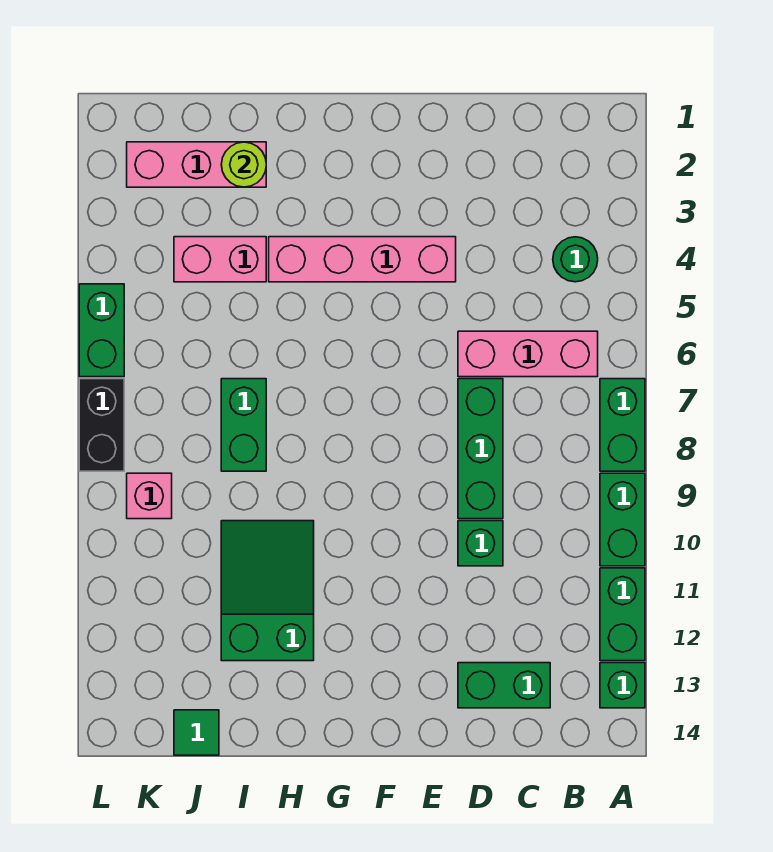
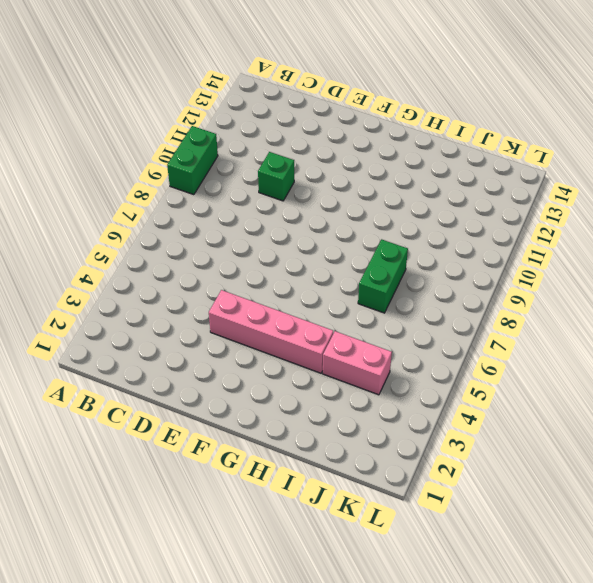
none -> green brick A7:A8 level 1
none -> green brick A11:A12 level 1
none -> green brick A13 level 1

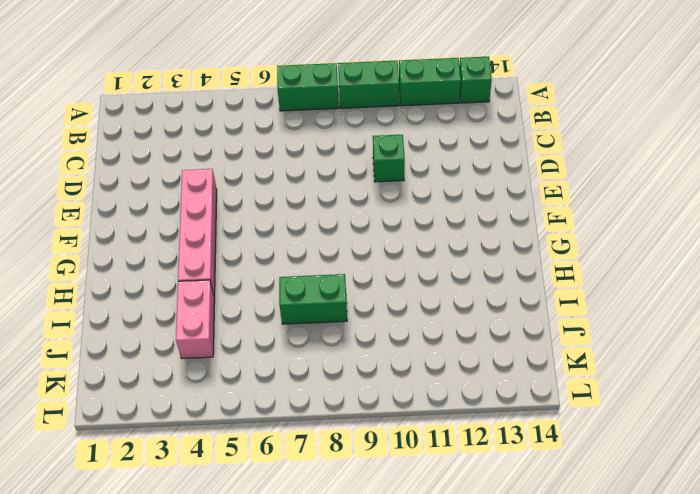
none -> green round brick B4 level 1
none -> pink brick B6:D6 level 1
none -> green brick C13:D13 level 1

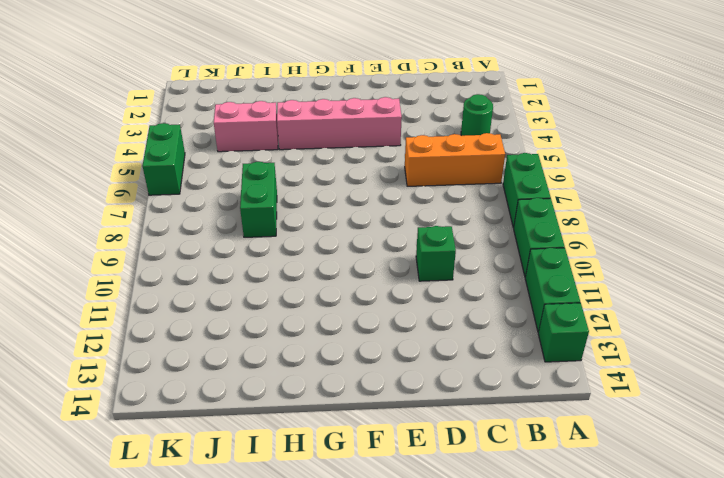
orange brick B6:D6 level 1 -> pink brick B6:D6 level 1
none -> green brick C13:D13 level 1
none -> green brick D7:D9 level 1
none -> green slope H10:I12 level 1 top 12

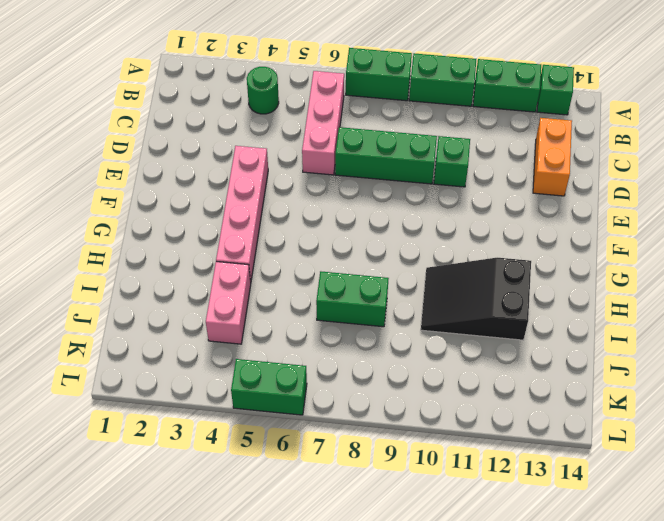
orange brick C13:D13 level 1 -> green brick C13:D13 level 1
black slope H10:I12 level 1 top 12 -> green slope H10:I12 level 1 top 12
none -> pink brick I2:K2 level 1
none -> green tile J14 level 1
none -> pink brick K9 level 1

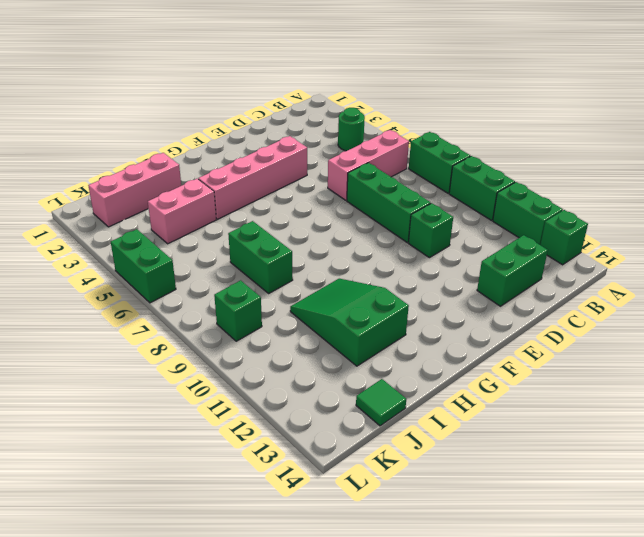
green brick K9 level 1 -> pink brick K9 level 1
none -> black brick L7:L8 level 1
none -> lime round brick I2 level 2

